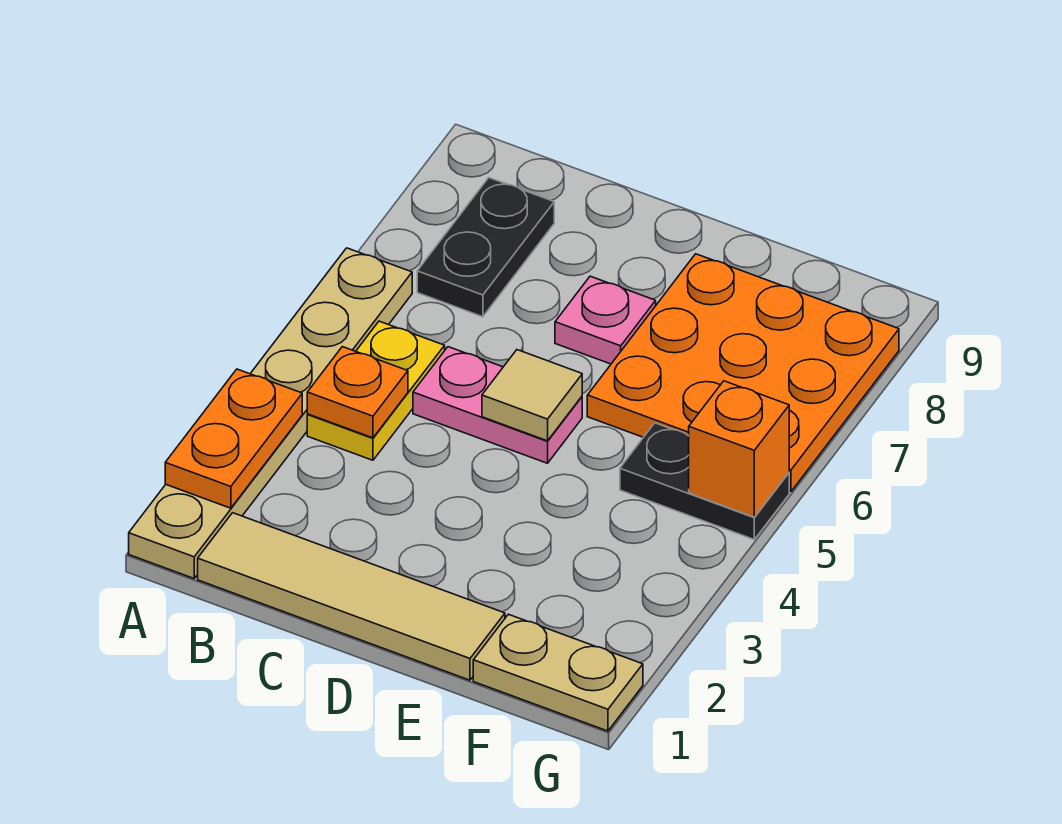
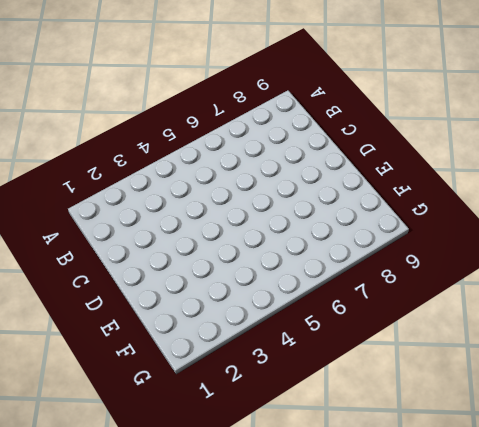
none -> tan plate A1:A6 level 1
none -> tan tile B1:E1 level 1
none -> yellow plate B4:B5 level 1

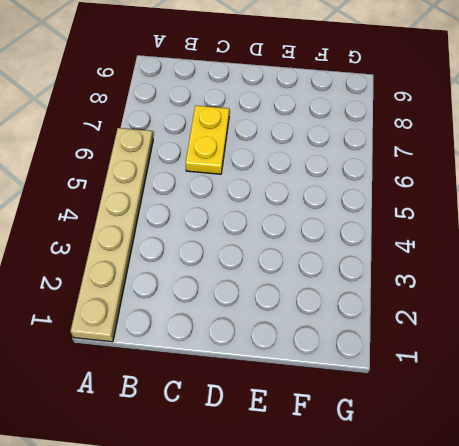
yellow plate C6:C7 level 1 -> yellow plate B4:B5 level 1
none -> tan tile B1:E1 level 1
none -> black plate B7:B8 level 1
none -> pink plate C5:D5 level 1

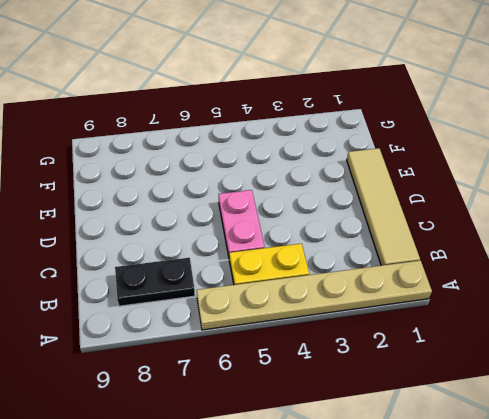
none -> pink plate D7 level 1
none -> orange plate E6:G8 level 1
none -> tan plate F1:G1 level 1

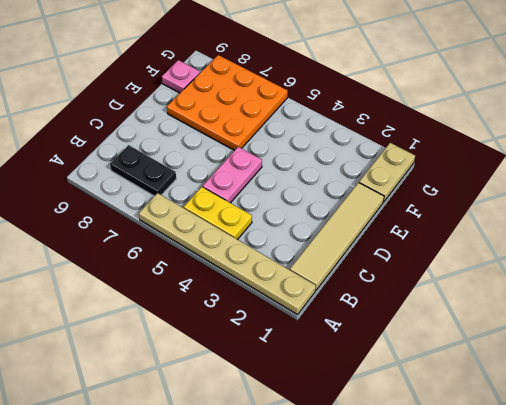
pink plate F9 level 1 -> pink plate D7 level 1
none -> black plate F5:G5 level 1
none -> orange plate A2:A3 level 2
none -> orange plate B4 level 2

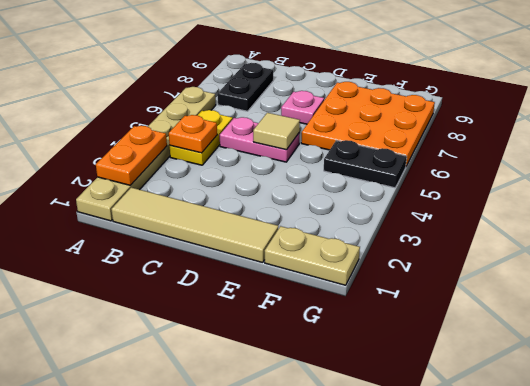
none -> orange brick G5 level 2

